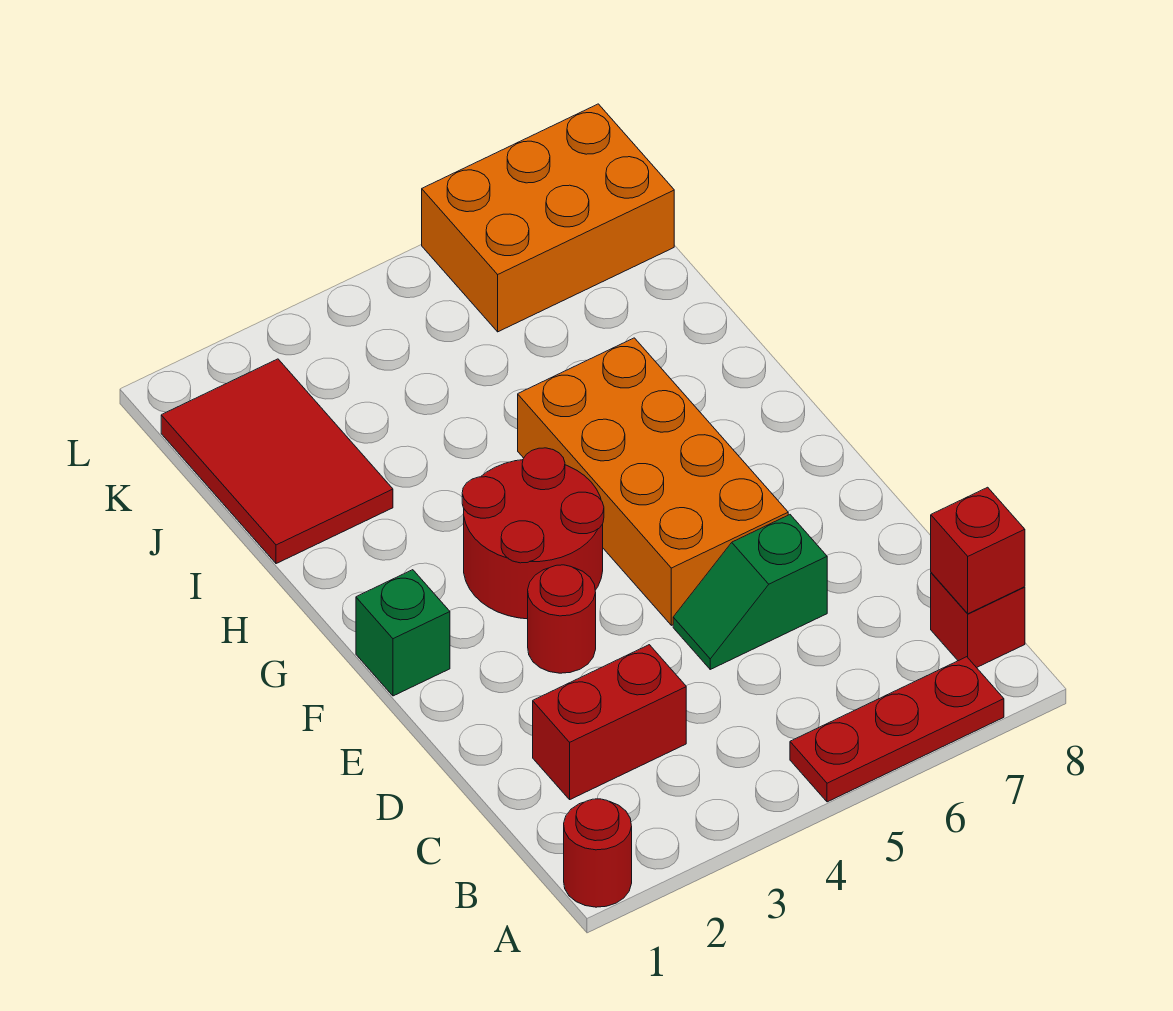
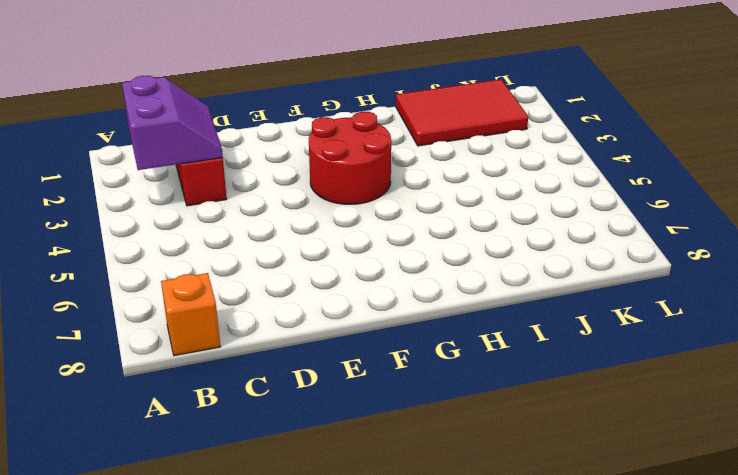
purple slope B2:C3 level 2 top B -> none
orange brick B8 level 1 -> red brick B8 level 1
none -> red round brick A1 level 1
none -> red plate A5:A7 level 1
none -> green slope D5:D6 level 1 top 6

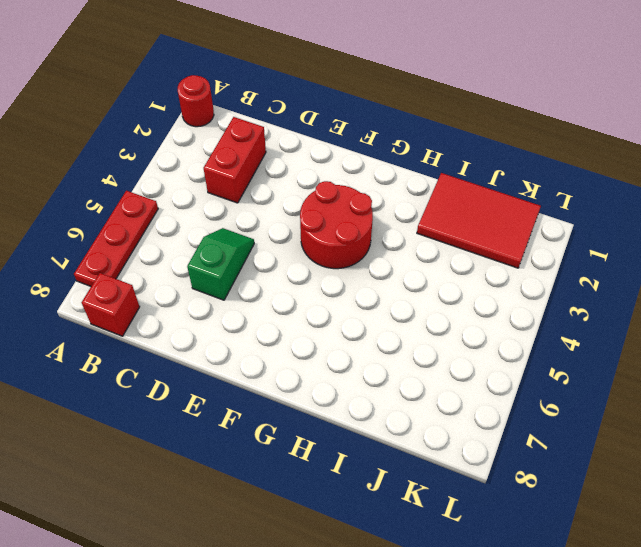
none -> red round brick E3 level 1
none -> orange brick E5:H6 level 1
none -> green brick F1 level 1

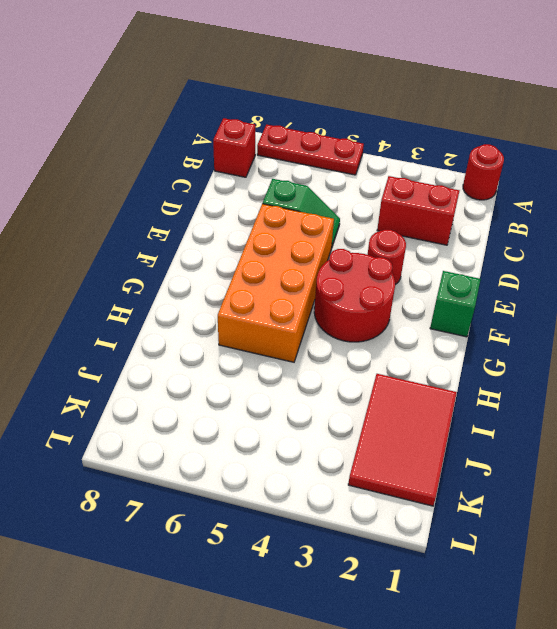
none -> orange brick K6:L8 level 1
none -> red brick B8 level 2

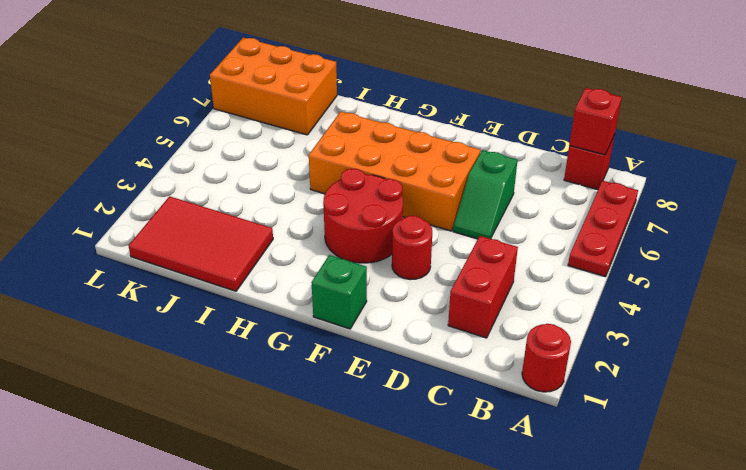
orange brick J7:L8 level 1 -> orange brick K6:L8 level 1

